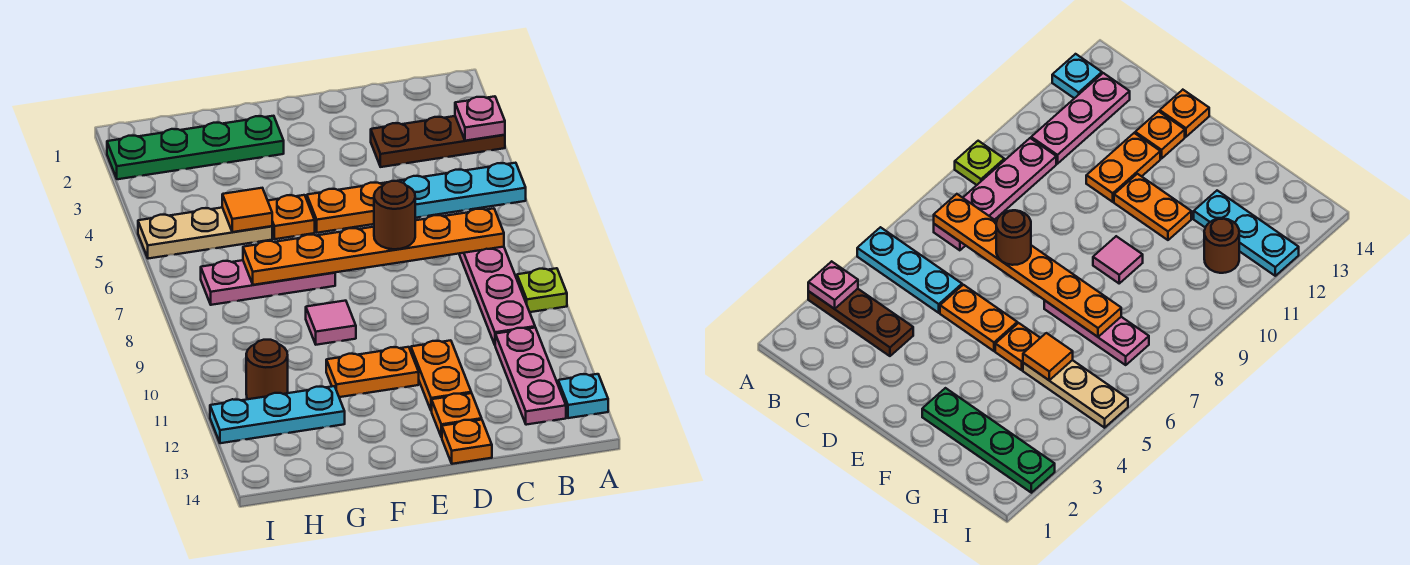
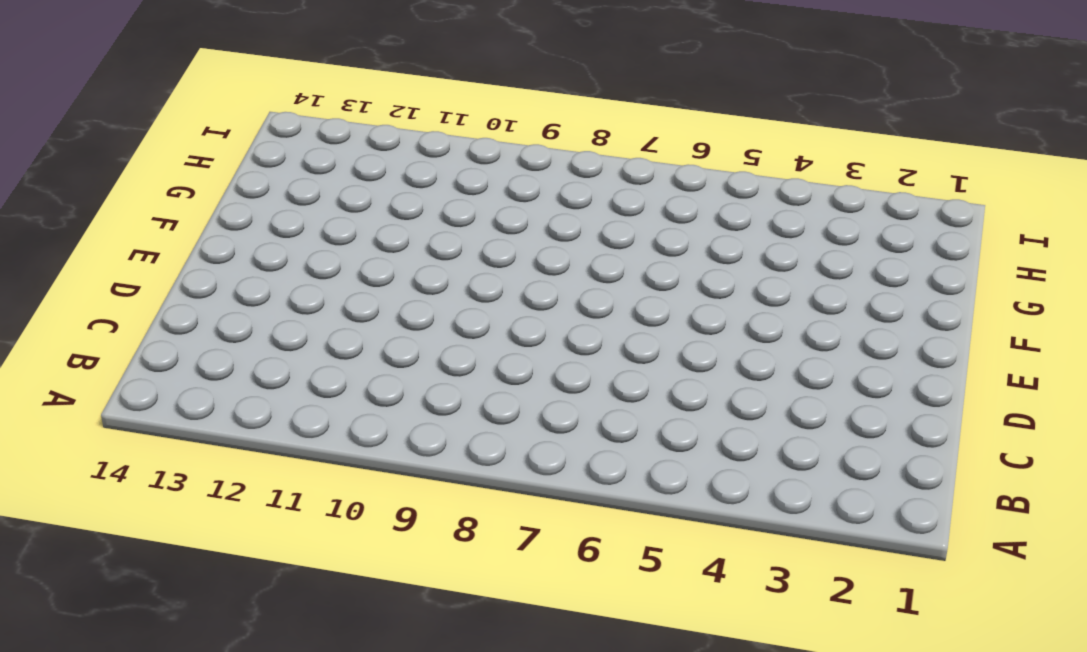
none -> brown plate A3:C3 level 1
none -> cyan plate A5:C5 level 1
none -> lime plate A9 level 1

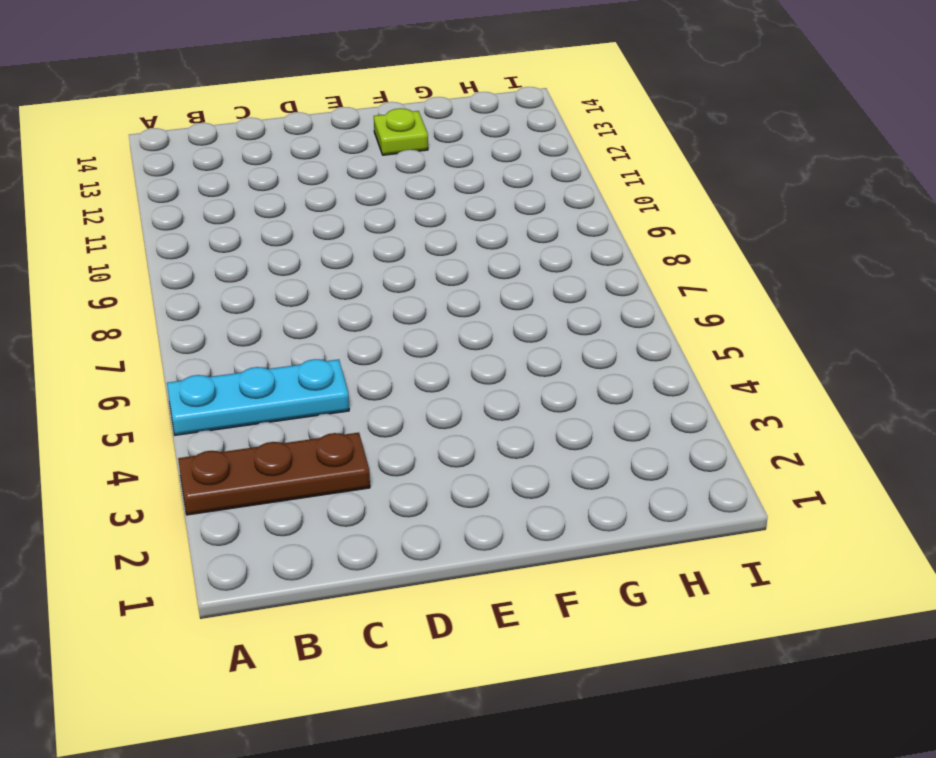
lime plate F13 level 1 -> lime plate A9 level 1
none -> cyan plate A13 level 1
none -> pink plate B7:B10 level 1
none -> pink plate B11:B13 level 1

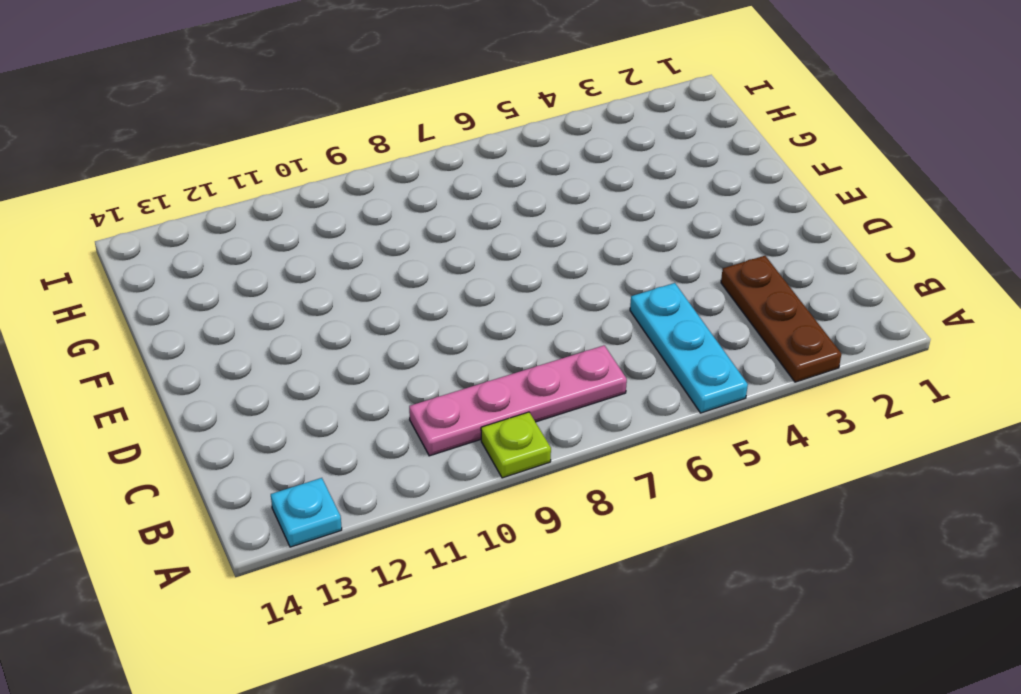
none -> pink plate B11:B13 level 1
none -> orange plate D5:E5 level 1
none -> orange plate D11:D12 level 1

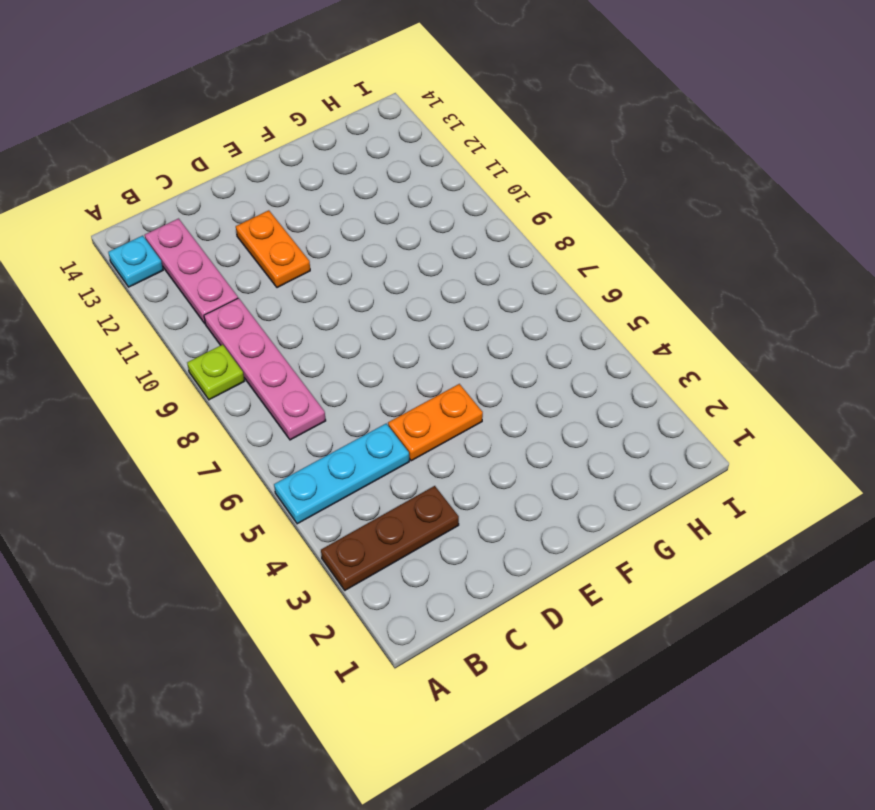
none -> orange plate D13 level 1
none -> orange plate D14 level 1
none -> orange plate E11:F11 level 1

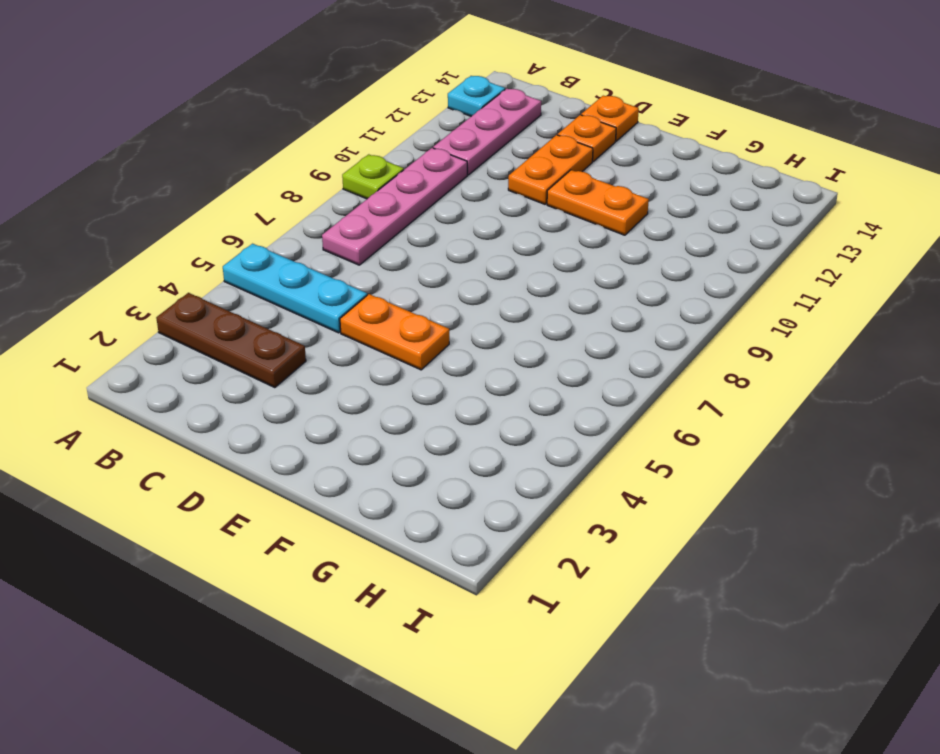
none -> green plate F2:I2 level 1
none -> orange plate F5 level 1
none -> pink plate F7:H7 level 1

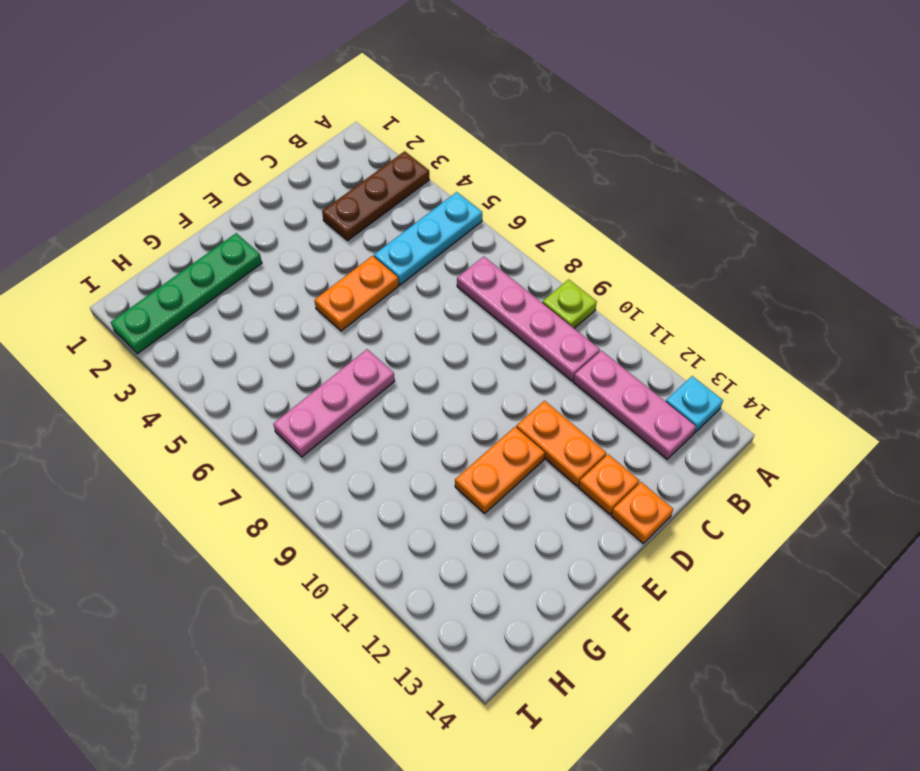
none -> orange plate F5 level 1
none -> pink tile F9 level 1
none -> tan plate G5:I5 level 1

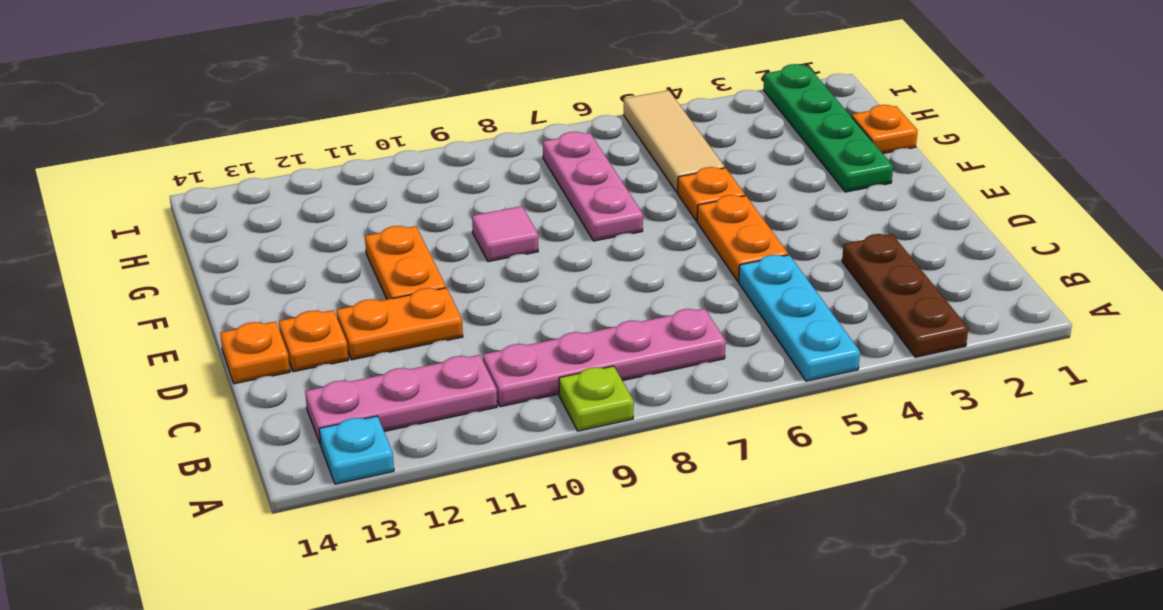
orange plate G1 level 1 -> none
tan tile G5:I5 level 1 -> tan plate G5:I5 level 1
none -> cyan plate G12:I12 level 1
none -> brown round brick H11 level 1
none -> pink plate A3 level 2

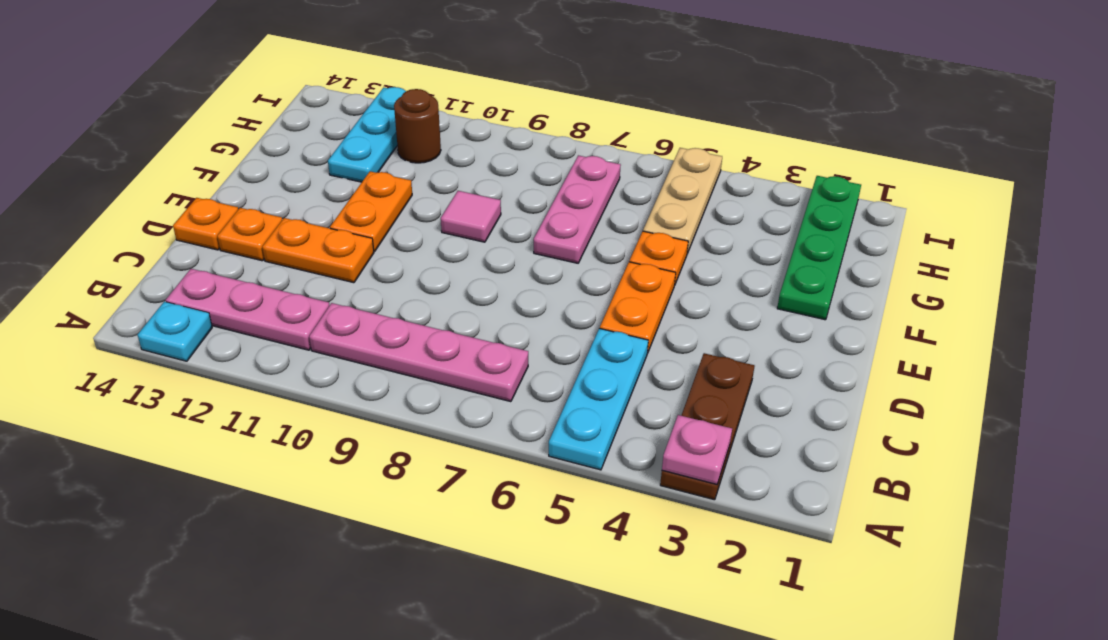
none -> lime plate A9 level 1
none -> orange plate B7:G7 level 2
none -> orange tile G5 level 2

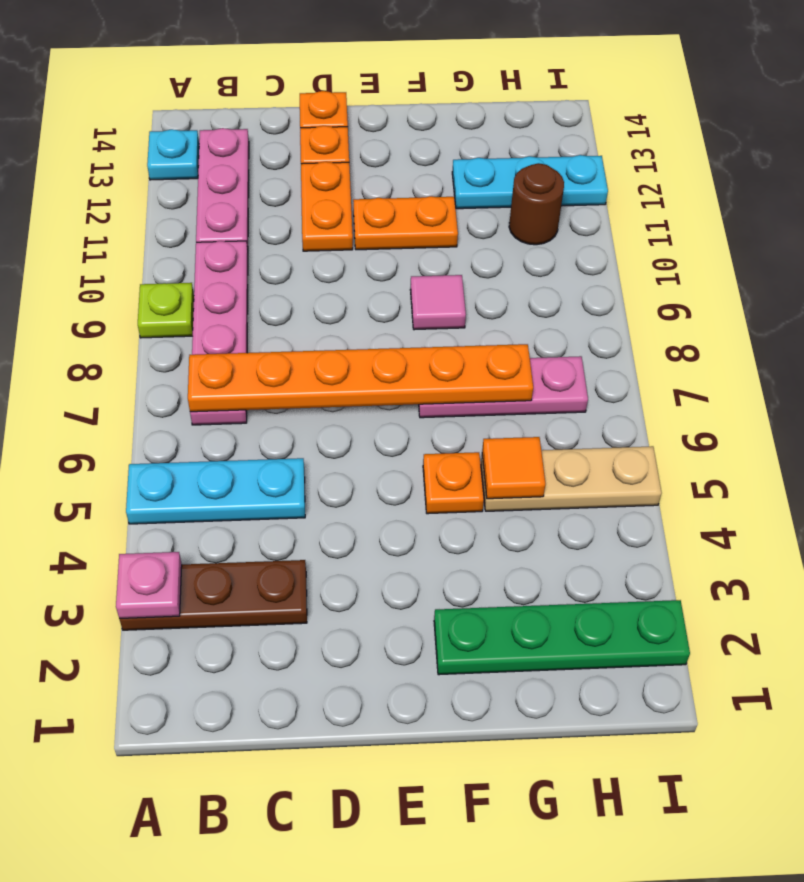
none -> orange plate D5:E5 level 1
none -> brown round brick D7 level 3

